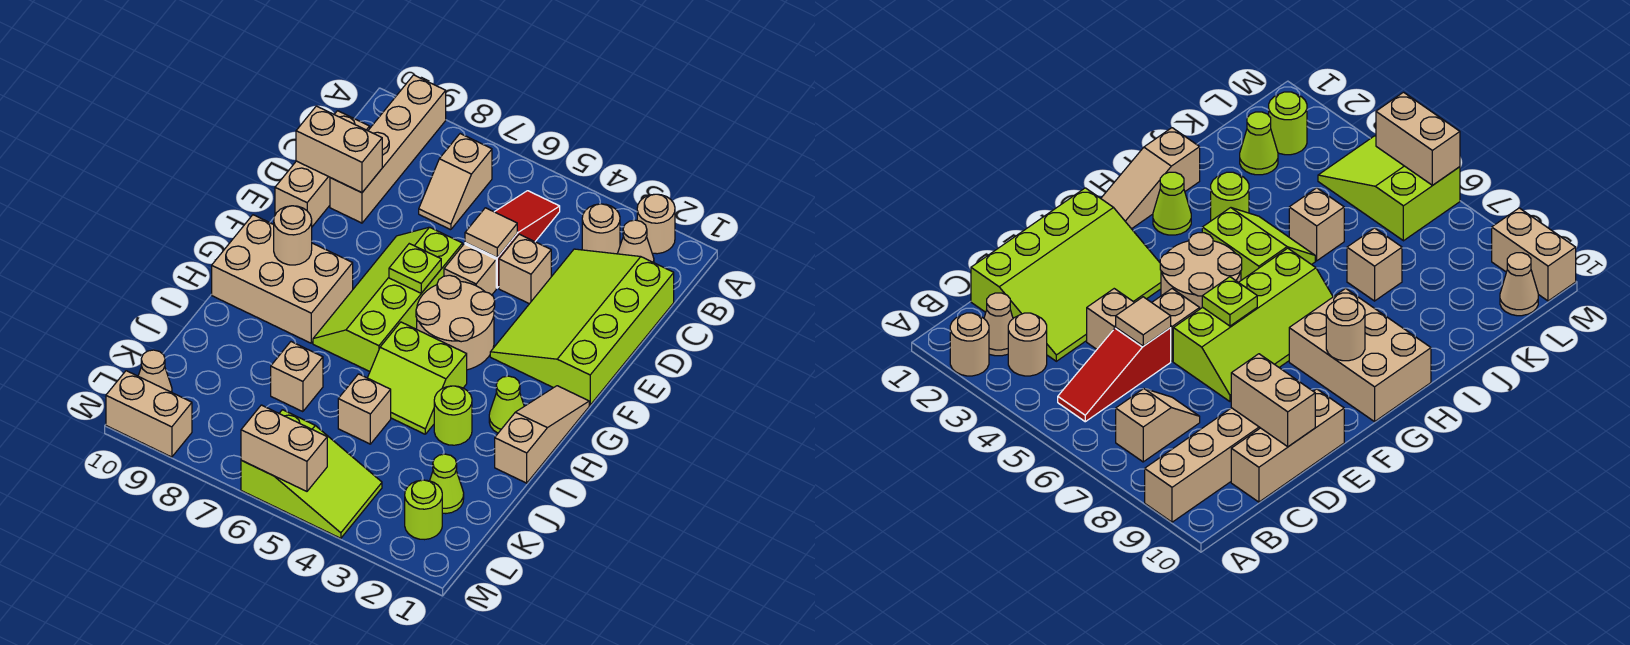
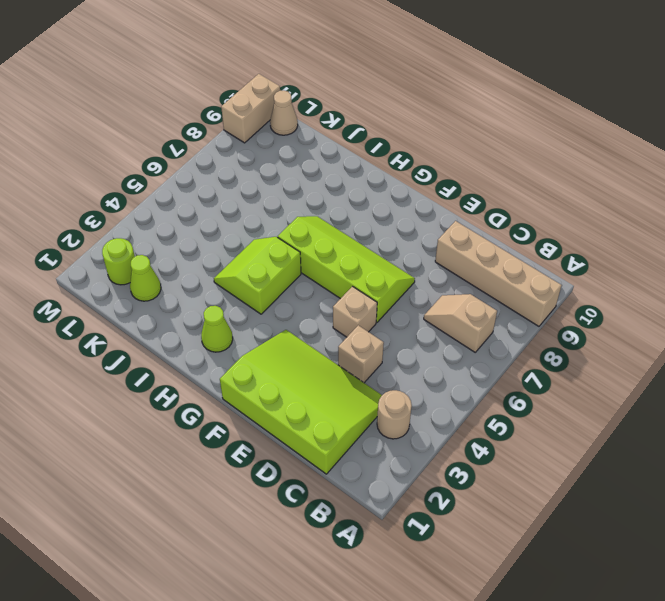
none -> tan round brick A2 level 1
none -> tan cone B2 level 1
none -> red slope B5:D5 level 1 top D

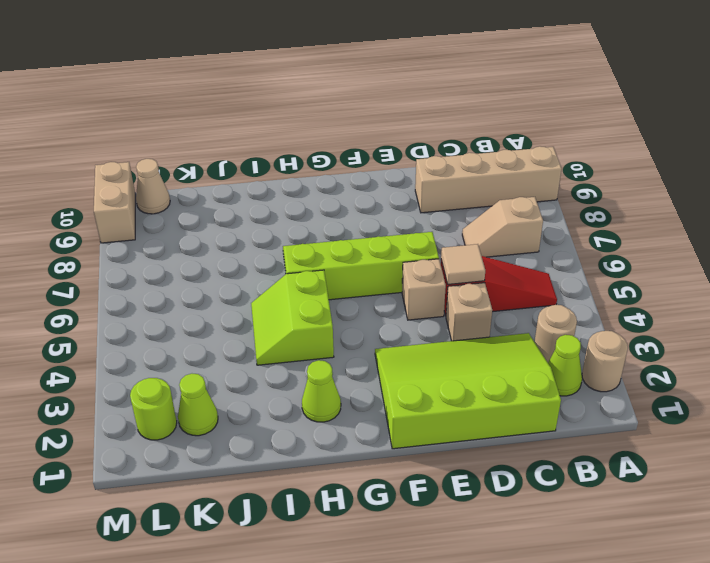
lime cone B2 level 1 -> tan cone B2 level 1
none -> tan brick C10:E10 level 1
none -> tan round brick F4:G5 level 1
none -> tan slope G1:I1 level 1 top I

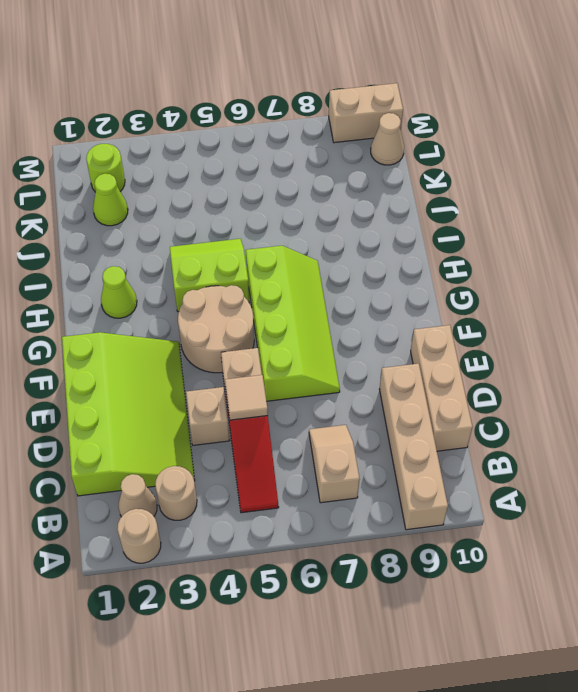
none -> tan slope G1:I1 level 1 top I
none -> tan brick G8:H10 level 1
none -> lime round brick I3 level 1

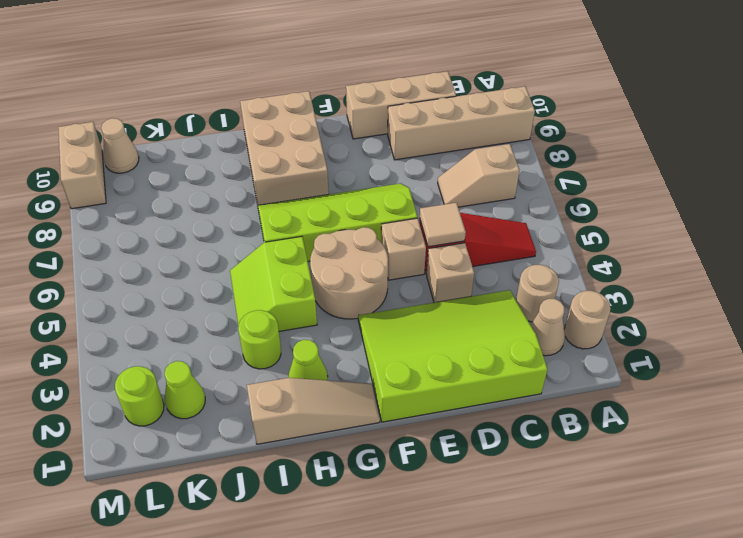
none -> tan brick J5 level 1
none -> tan brick J7 level 1
none -> lime slope L4:M6 level 1 top 6

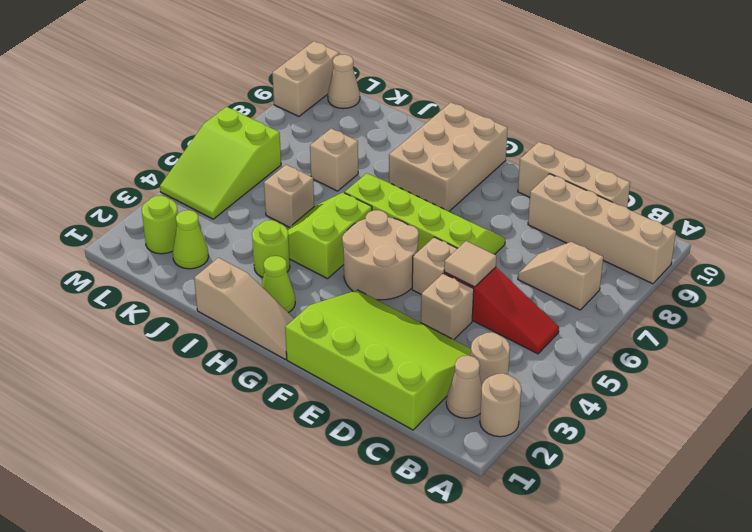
none -> tan brick D9:D10 level 2
none -> lime plate F6 level 2
none -> tan round brick G9 level 2

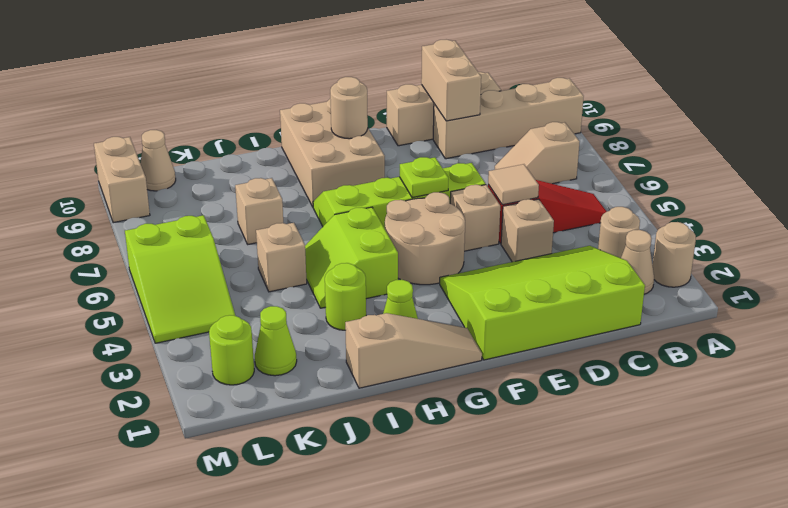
none -> tan brick M5:M6 level 2

